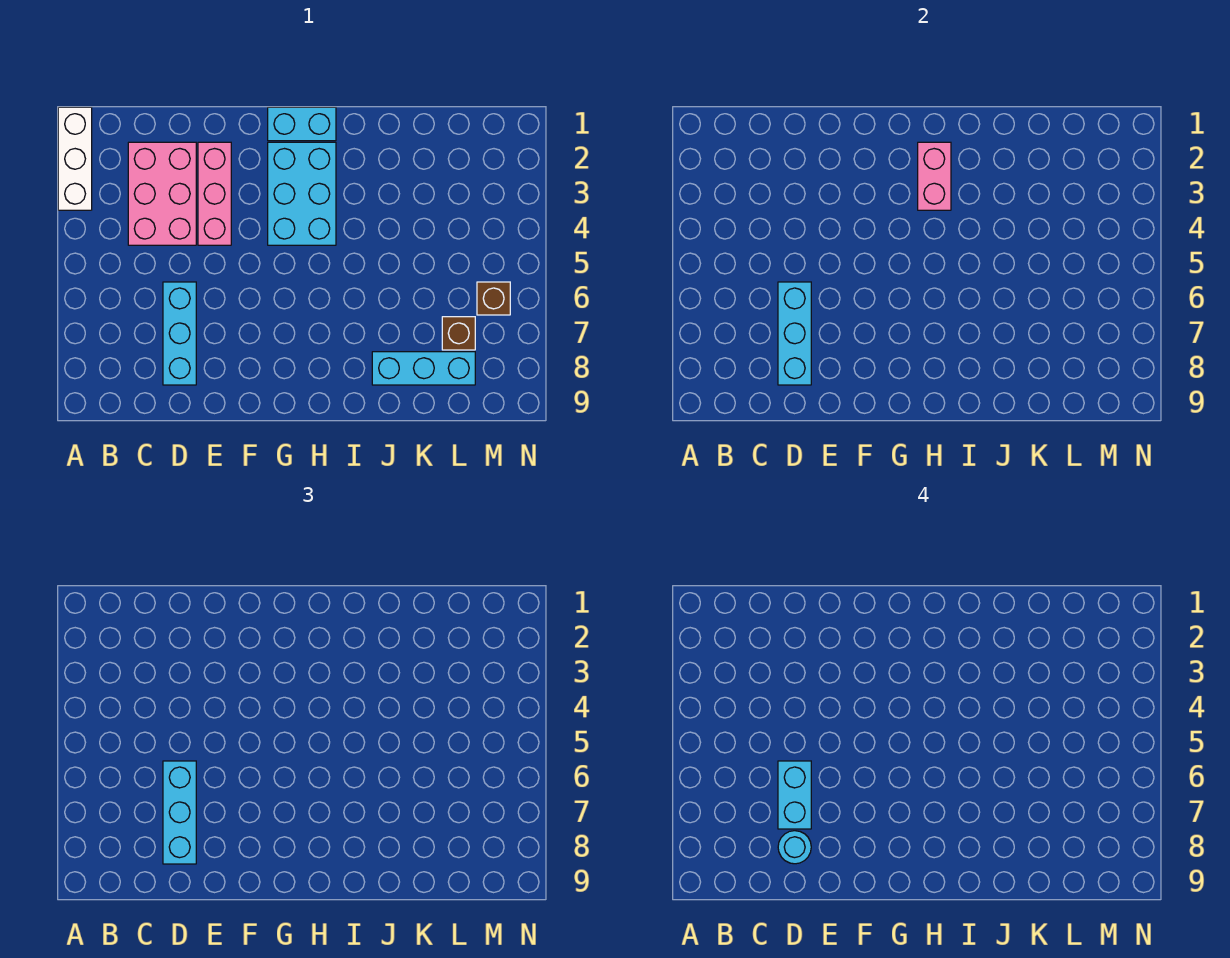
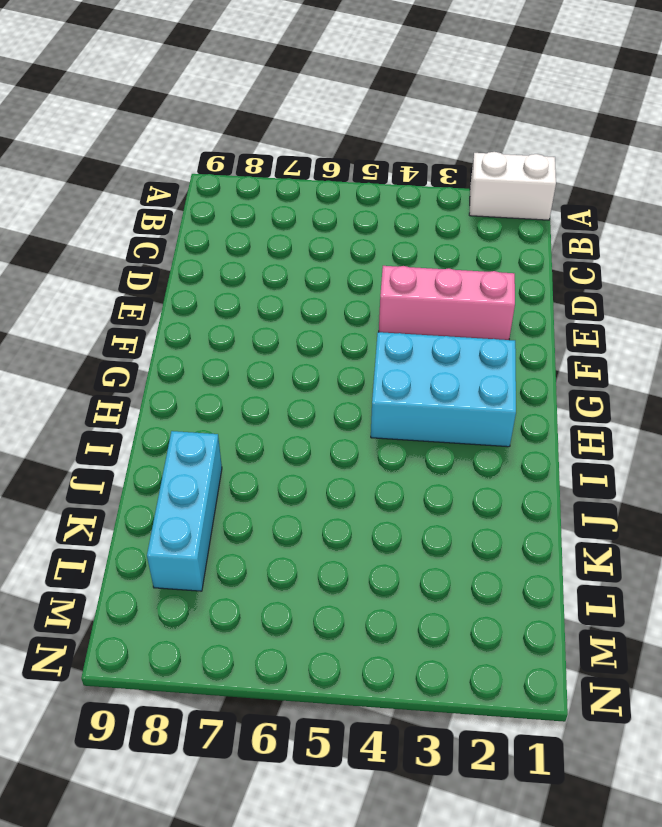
white brick A1:A2 level 1 -> white brick A1:A3 level 1
none -> pink brick C2:D4 level 1
none -> cyan brick D6:D8 level 1
none -> cyan brick G1:H1 level 1

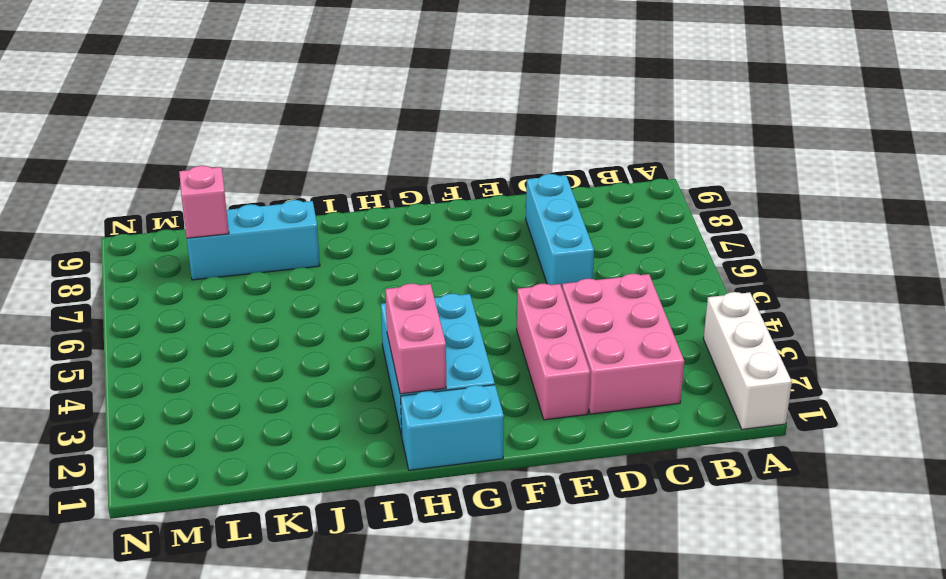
pink brick L8 level 2 -> none
none -> brown brick L7 level 1
none -> brown brick M6 level 1
none -> cyan brick D6:D8 level 2

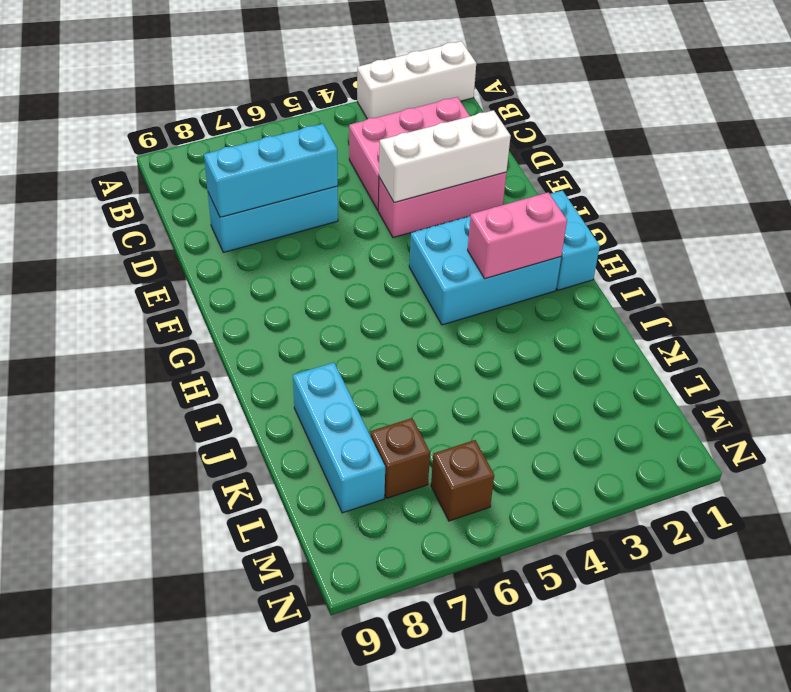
white brick E2:E4 level 2 -> none
none -> cyan brick D6:D8 level 3
none -> cyan brick D6:D7 level 4
none -> cyan round brick D8 level 4

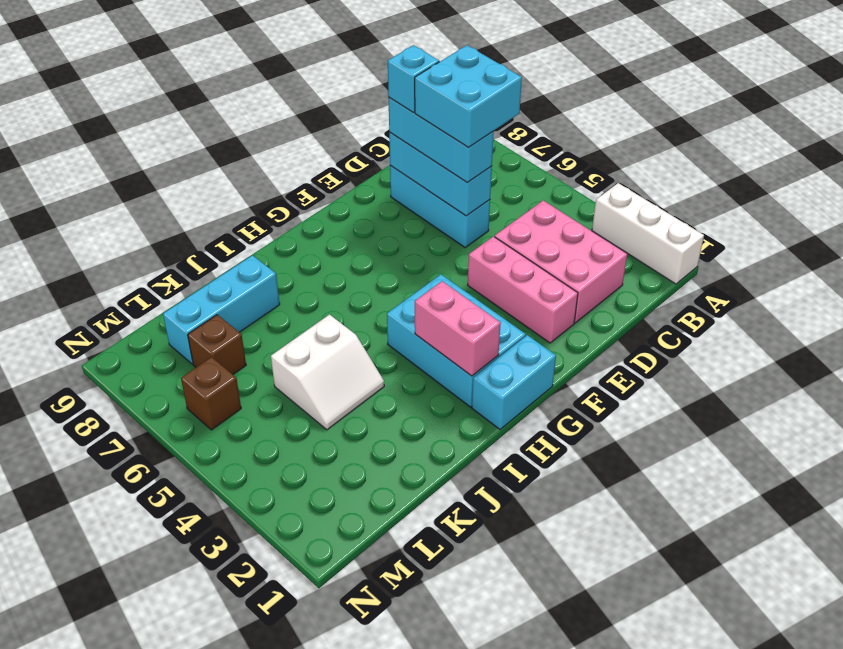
cyan brick C6:D7 level 4 -> cyan brick D6:D7 level 4
cyan brick D8 level 4 -> cyan round brick D8 level 4
white slope J4:K5 level 1 top 5 -> none

